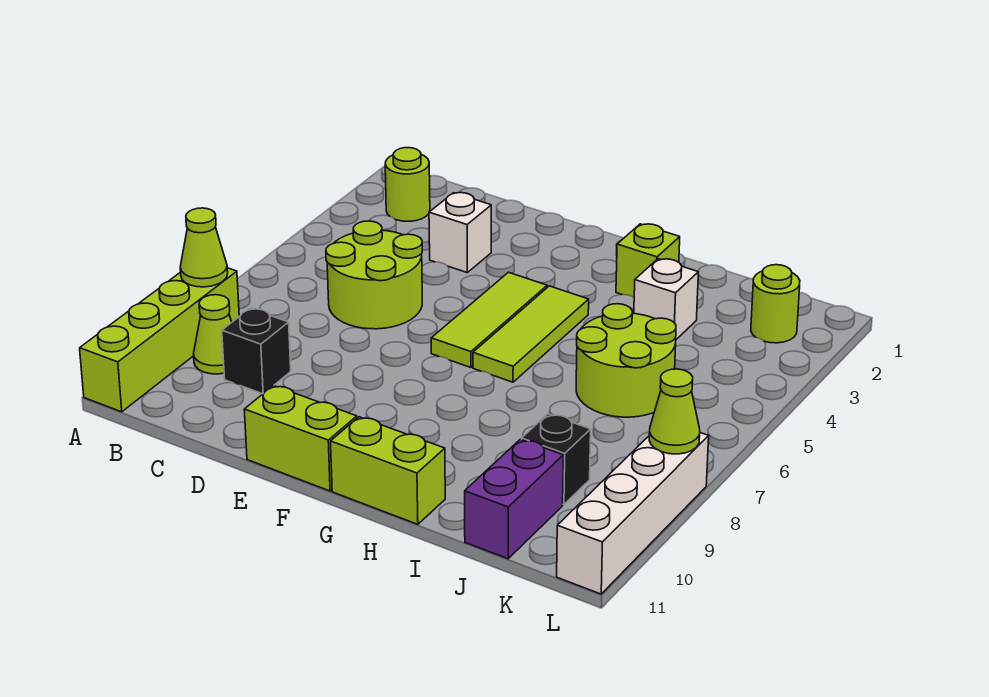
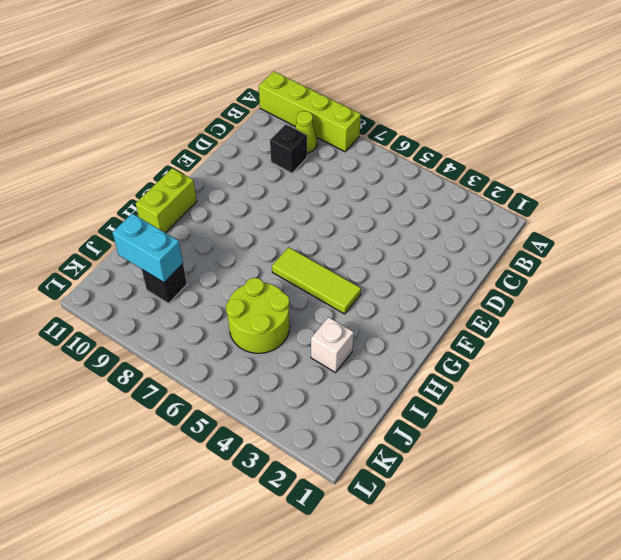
cyan brick J9:J10 level 2 -> none
none -> lime round brick B2 level 1
none -> lime round brick C5:D6 level 1
none -> white brick D3 level 1

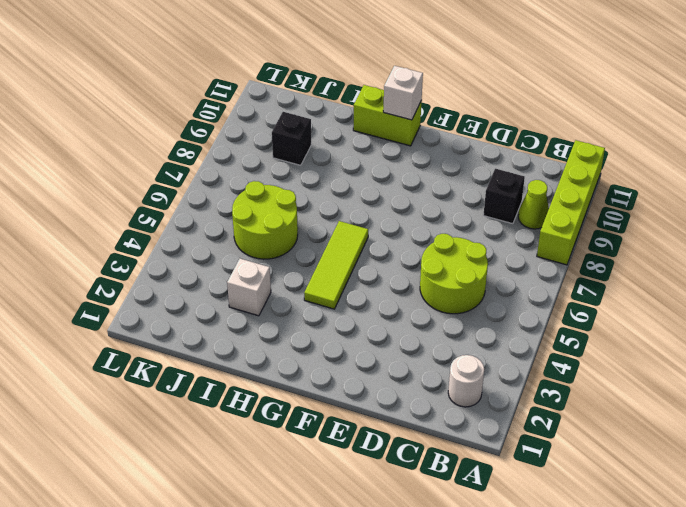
white round brick B2 level 1 -> lime round brick B2 level 1
white brick G11 level 2 -> white brick D3 level 1
none -> lime brick E11:F11 level 1
none -> lime tile F4:F6 level 1
none -> lime brick H2 level 1

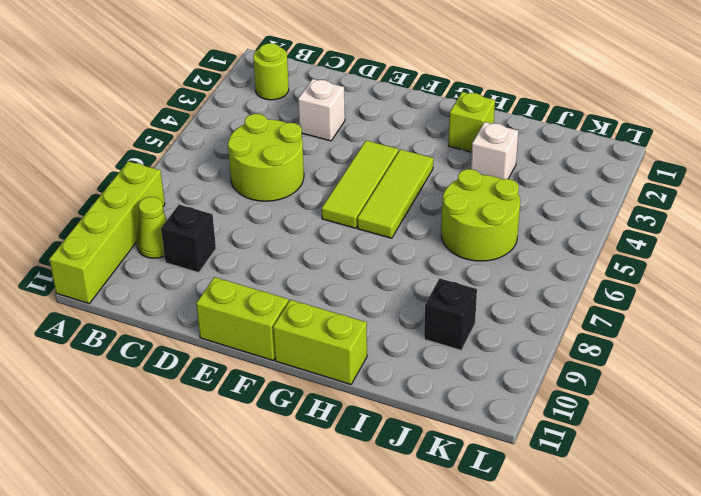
none -> purple brick J10:J11 level 1
none -> lime round brick K2 level 1
none -> white brick L8:L11 level 1

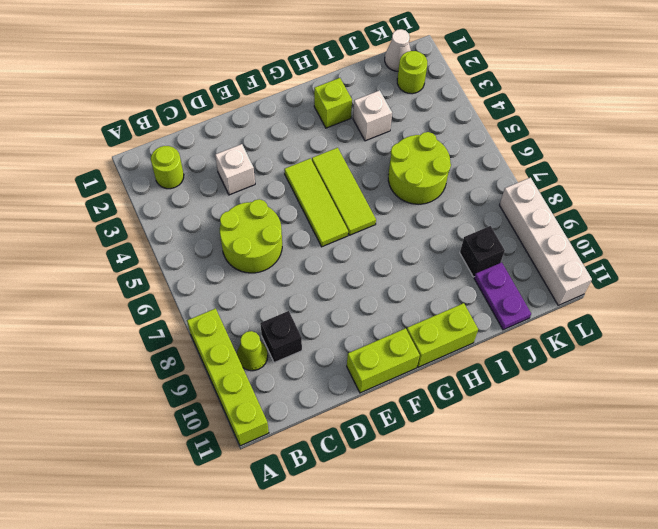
purple plate J10:J11 level 1 -> purple brick J10:J11 level 1
white cone K1 level 1 -> none
none -> lime cone A8 level 2
none -> lime cone L8 level 2

